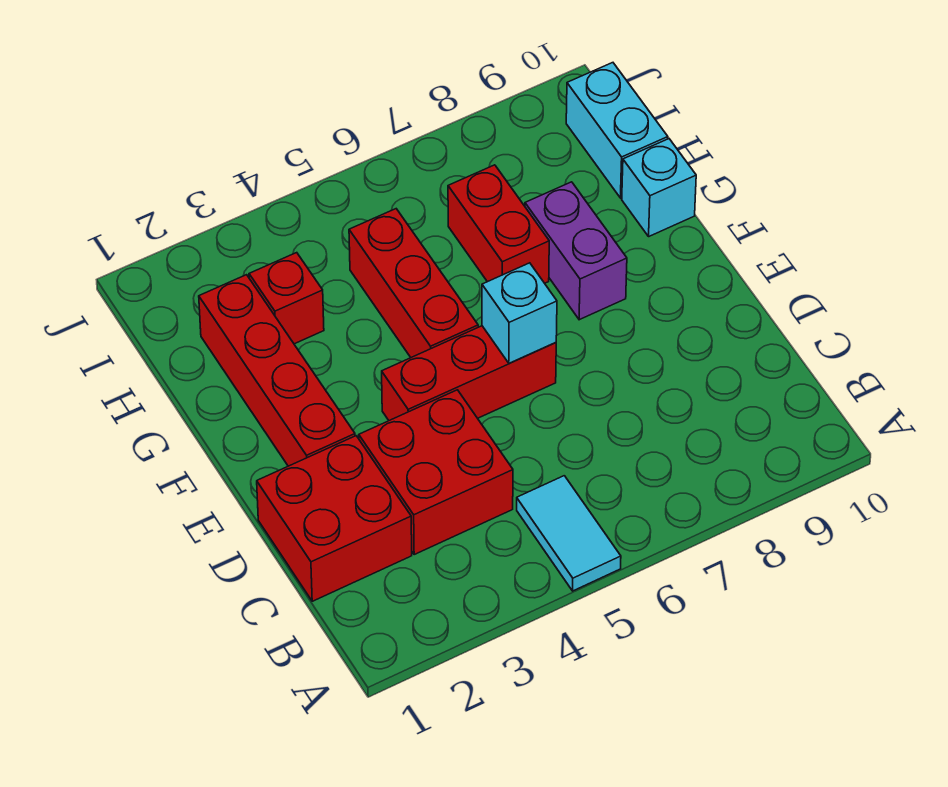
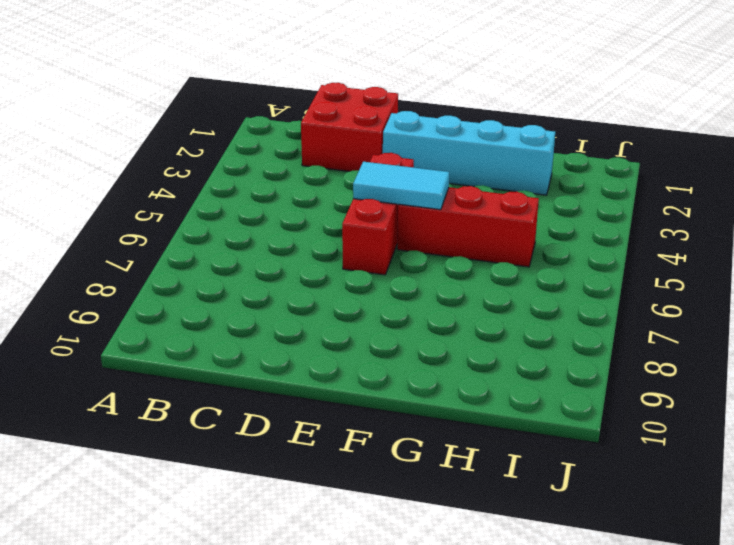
cyan brick E2:H2 level 1 -> red brick E2:H2 level 1
cyan tile E5:F5 level 2 -> cyan tile A5:B5 level 1
none -> red brick C3:D4 level 1
none -> purple brick F8:G8 level 1
none -> red brick G7:H7 level 1

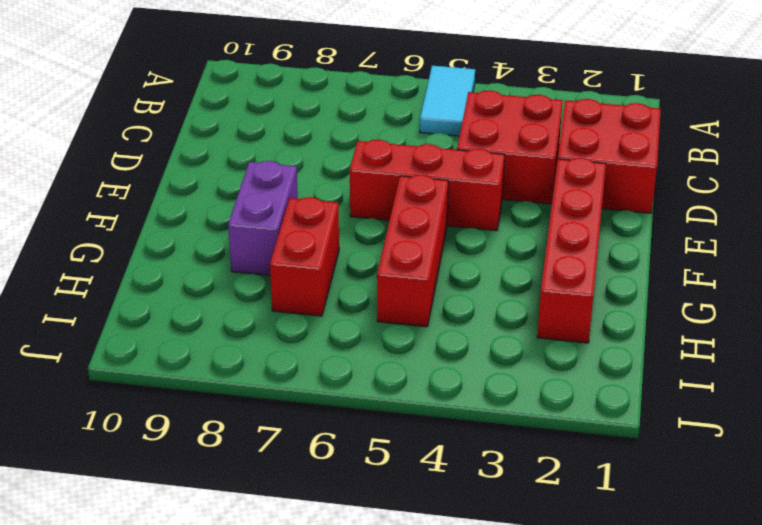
none -> cyan brick G10 level 1
none -> red brick H3 level 1
none -> cyan brick H10:I10 level 1

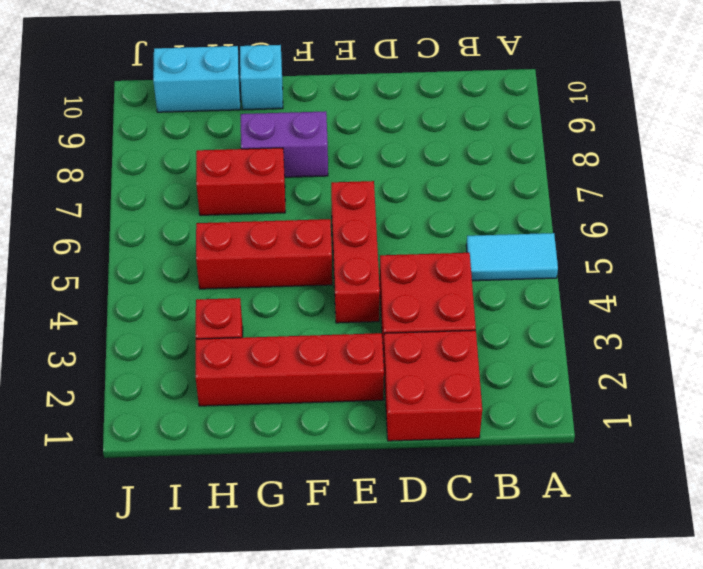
none -> cyan brick E6 level 2

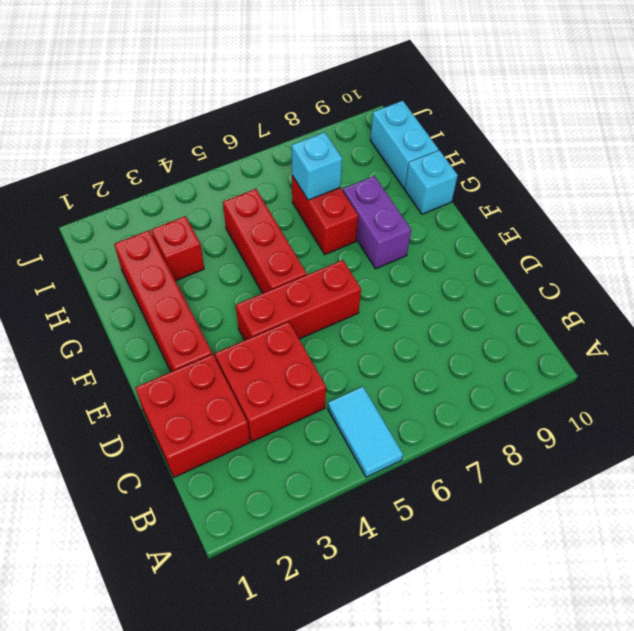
cyan brick H7 level 2 -> cyan brick E6 level 2

